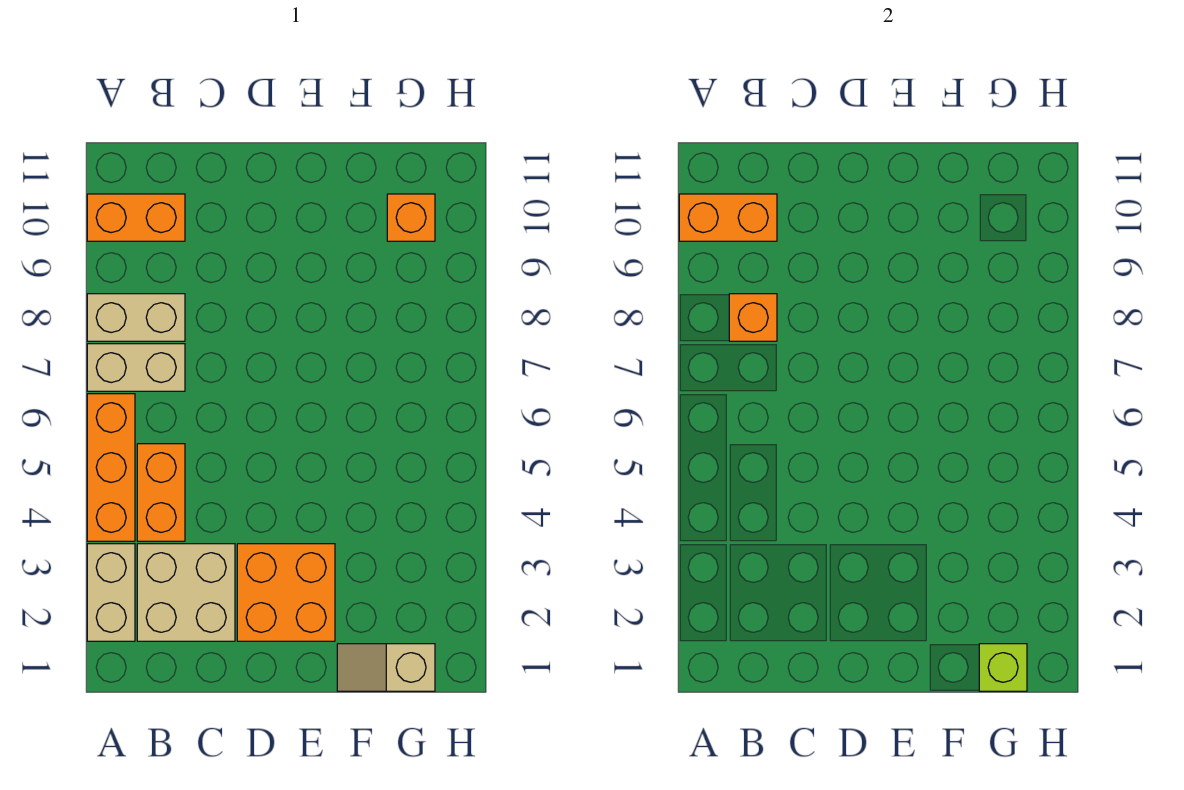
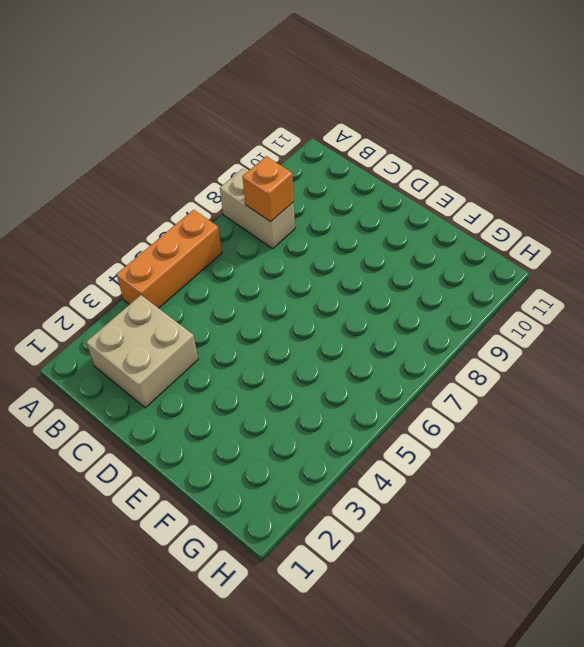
none -> tan brick A2:A3 level 1
none -> tan brick A7:B7 level 1
none -> orange brick A10:B10 level 1

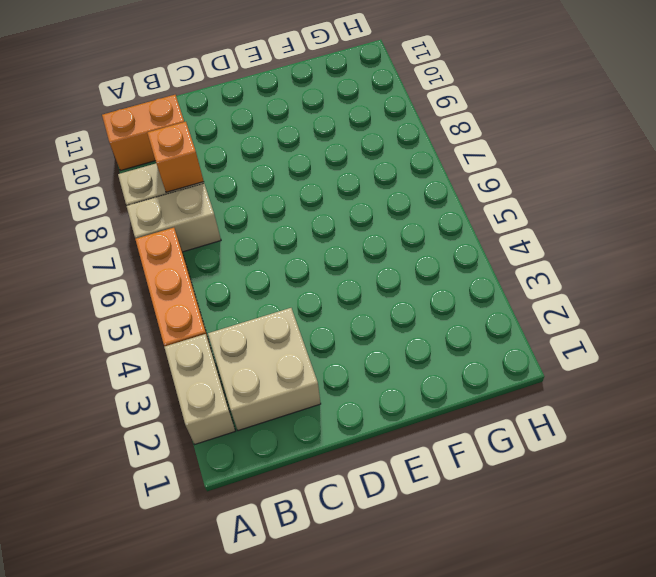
none -> orange brick B4:B5 level 1
none -> orange brick D2:E3 level 1
none -> tan slope F1:G1 level 1 top G

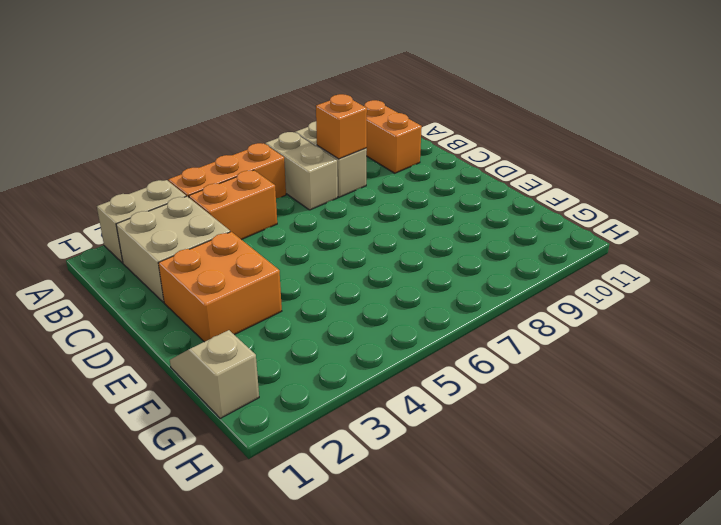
none -> orange brick G10 level 1
none -> orange brick A10:B10 level 2
none -> lime brick G1 level 2

